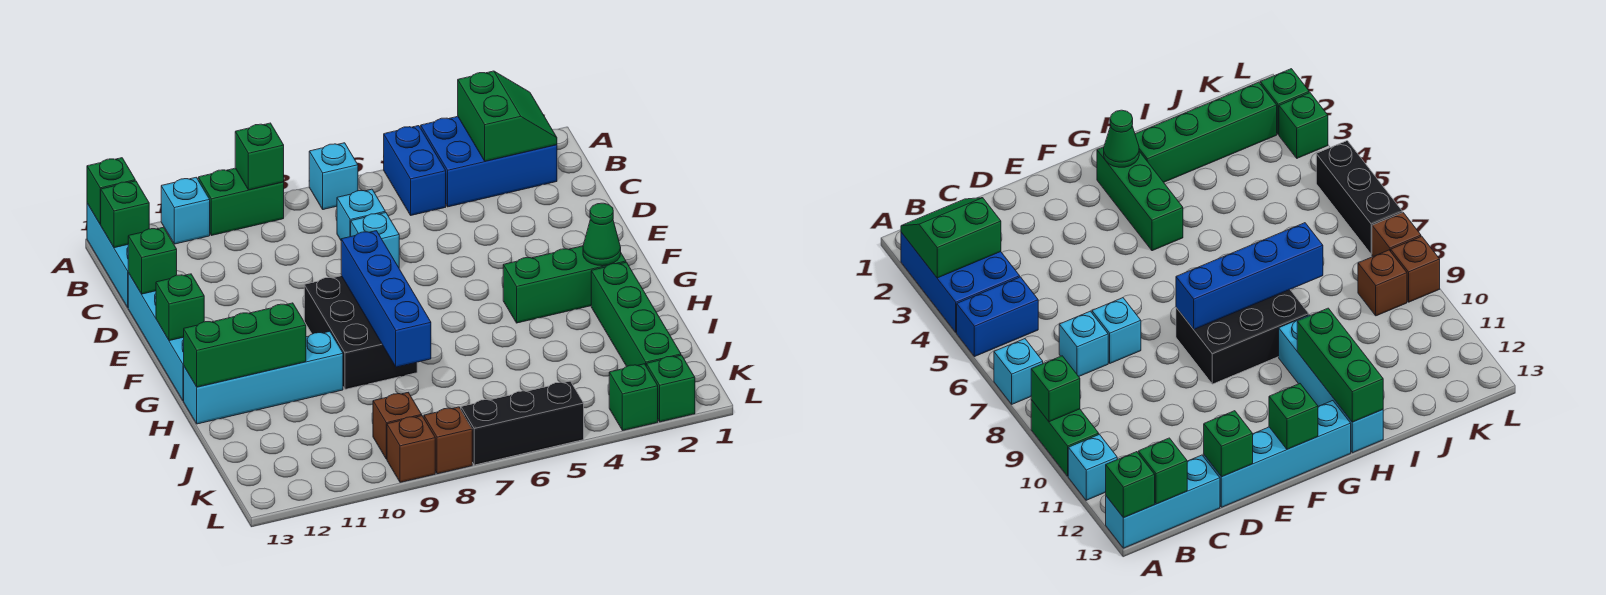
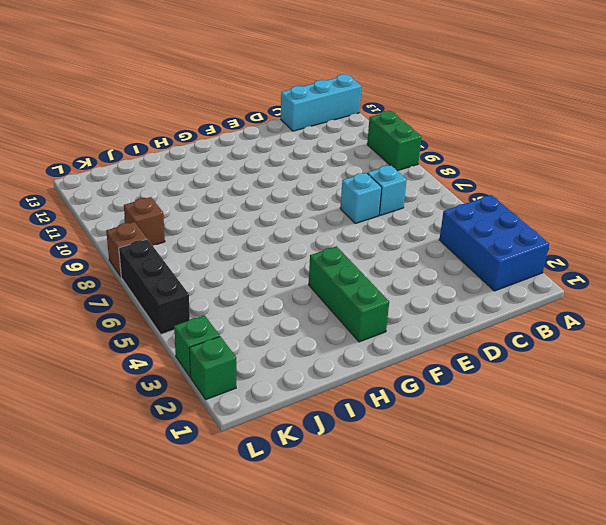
none -> blue brick A5:B5 level 1
none -> cyan brick A7 level 1
none -> cyan brick A11 level 1

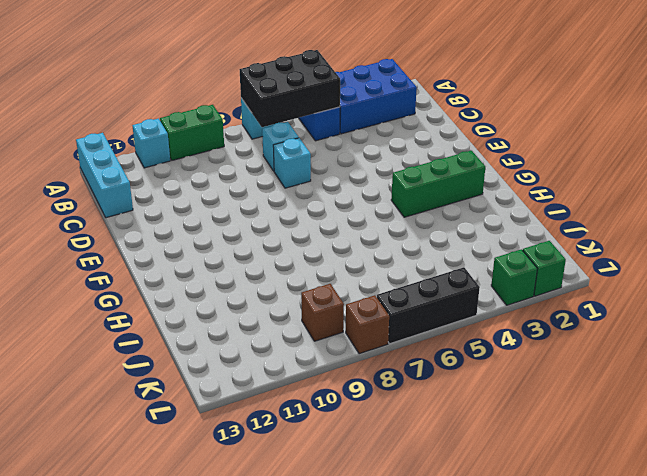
black brick A5:B7 level 2 -> black brick F8:H9 level 1
none -> cyan brick D13:G13 level 1
none -> green brick H2:K2 level 1
none -> cyan brick H10:H13 level 1

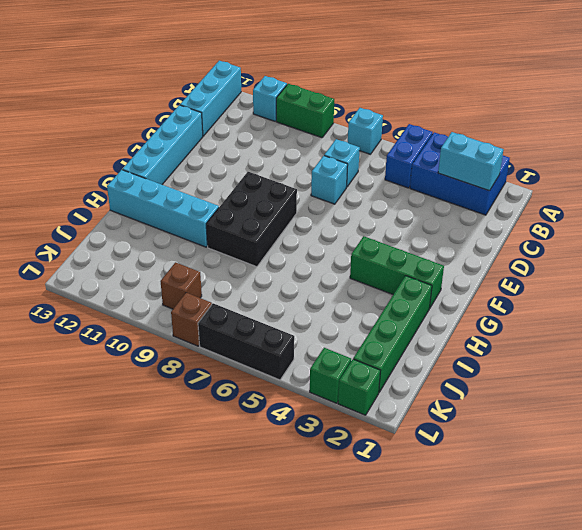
cyan brick B2:B3 level 2 -> green slope A2:B3 level 2 top 3
none -> brown brick L9 level 1
none -> green brick A9 level 2
none -> green brick A13 level 2

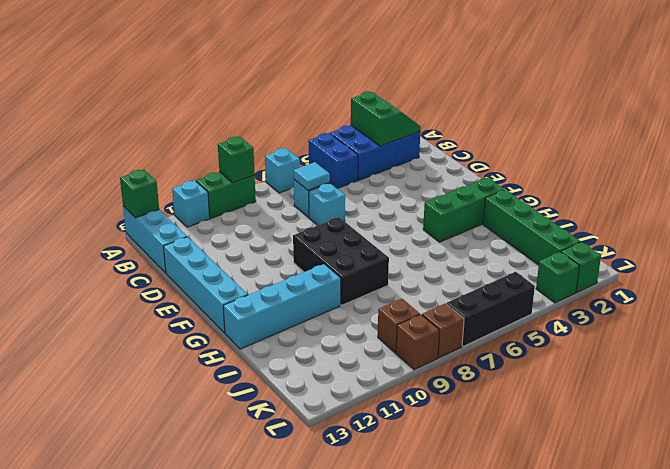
cyan tile C7 level 2 -> none
none -> green brick B13 level 2
none -> green brick D13 level 2
none -> blue brick F8:I8 level 2

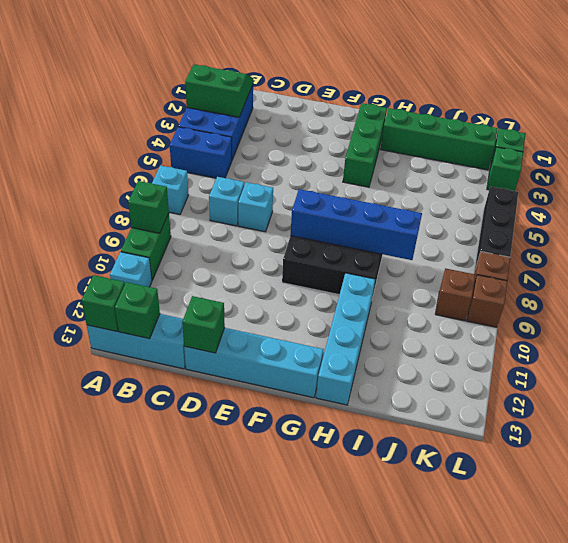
none -> green brick F13 level 2
none -> green cone G2 level 2
none -> green brick H11:H13 level 2

